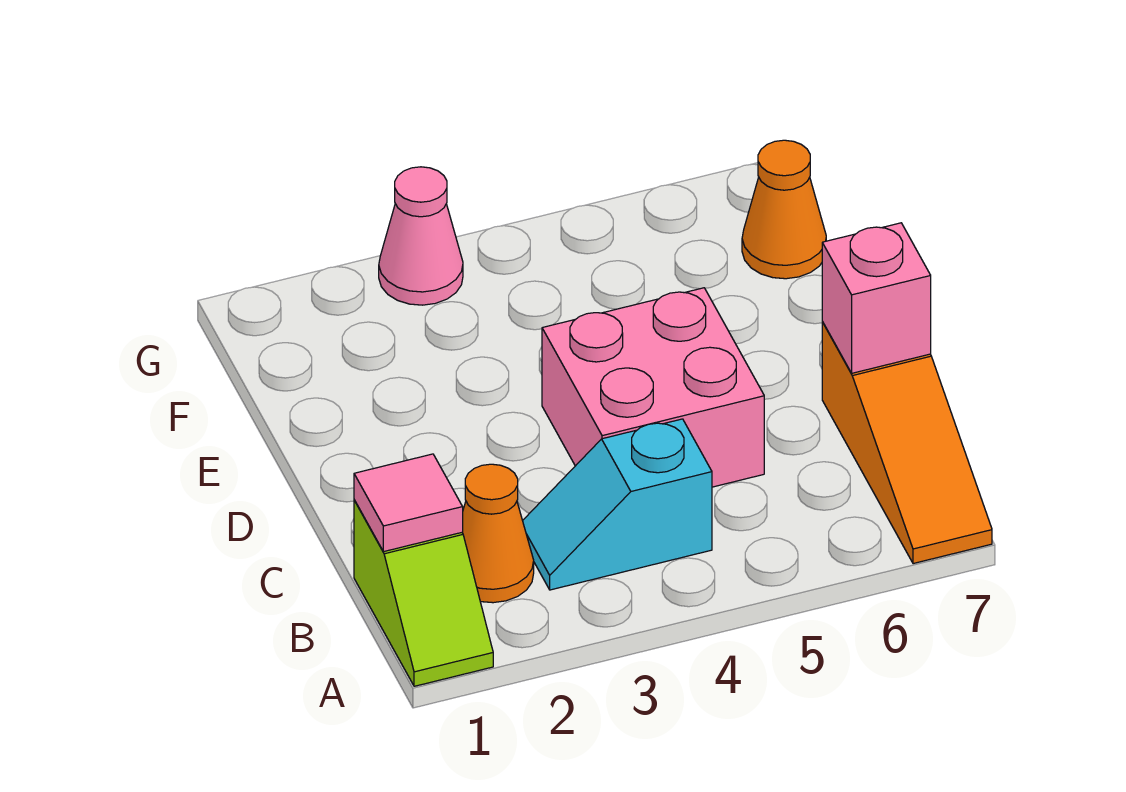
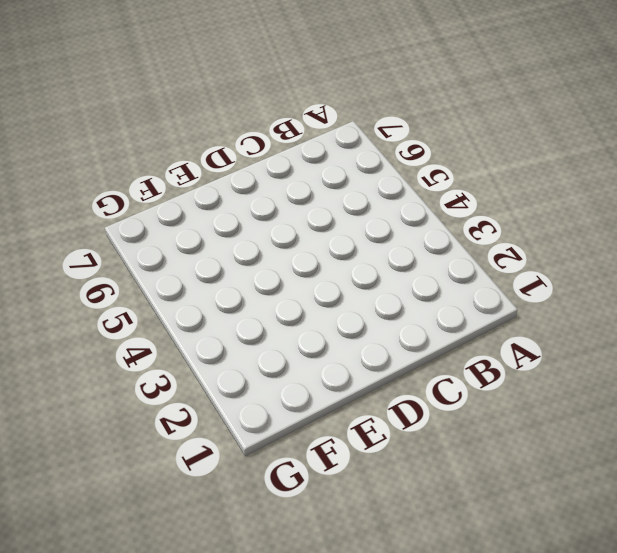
none -> lime slope A1:B1 level 1 top B
none -> orange slope A7:C7 level 1 top C

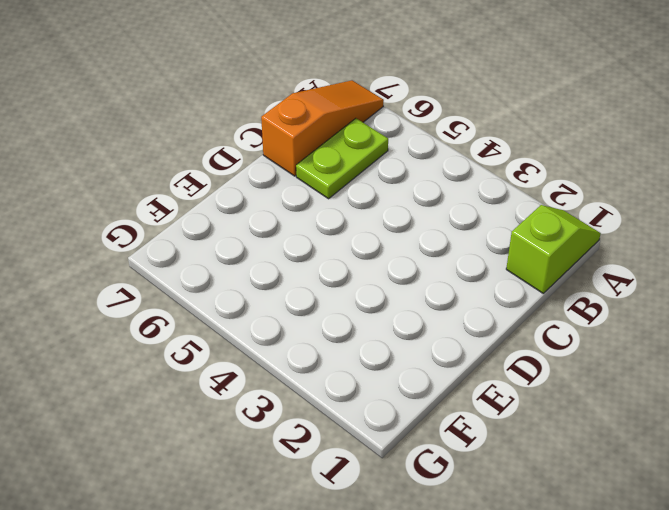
lime plate B6:C6 level 1 -> none
none -> orange cone B2 level 1
none -> cyan slope B3:B4 level 1 top 4

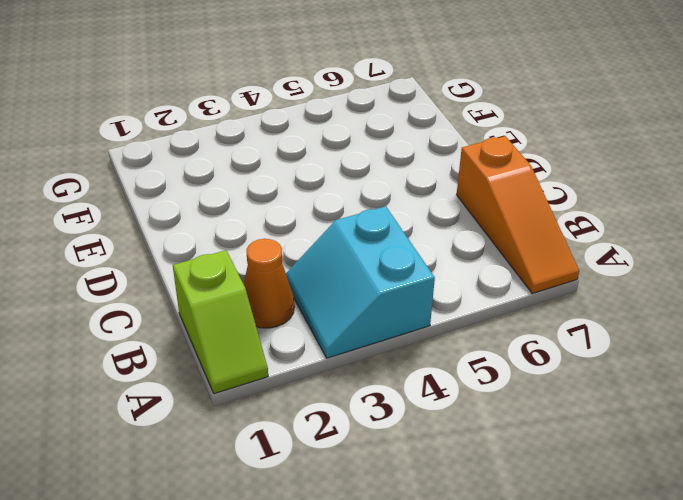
cyan slope A3:B4 level 1 top 4 -> cyan slope B3:B4 level 1 top 4
none -> pink brick C4:D5 level 1
none -> orange cone F7 level 1

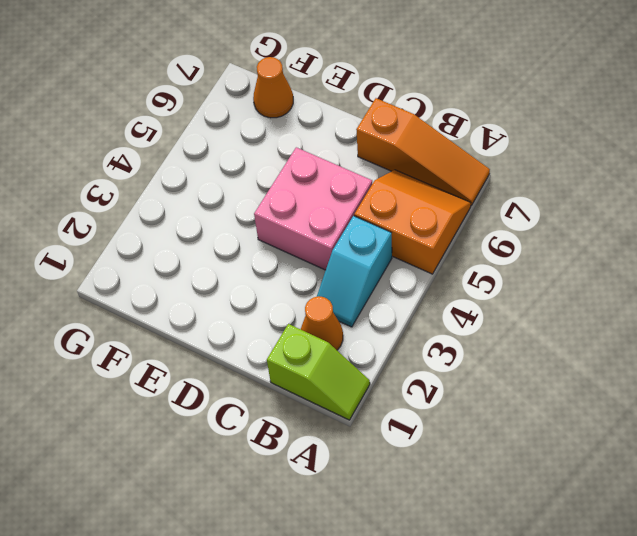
orange slope A5:B6 level 1 top 5 -> none
none -> pink cone G3 level 1
none -> pink tile B1 level 2

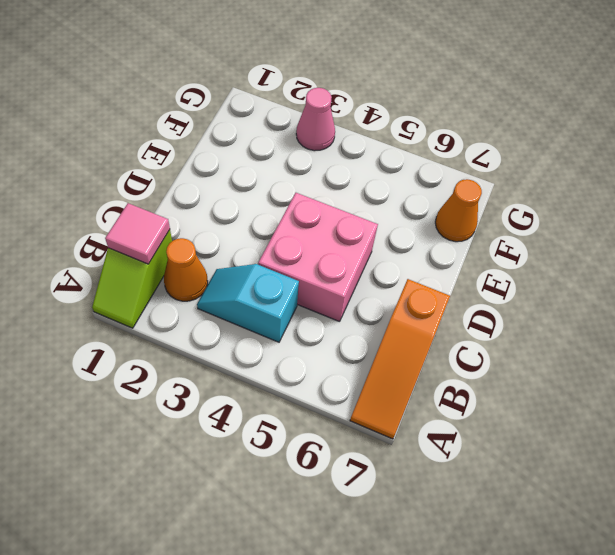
none -> pink brick C7 level 2

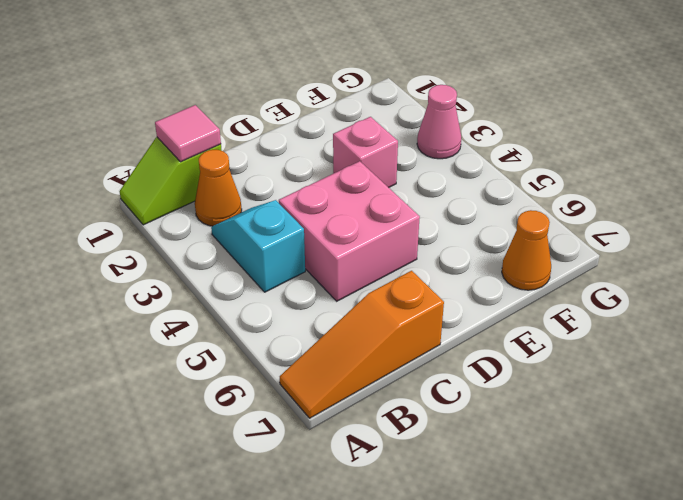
pink brick E3 level 1 -> pink brick C7 level 2

